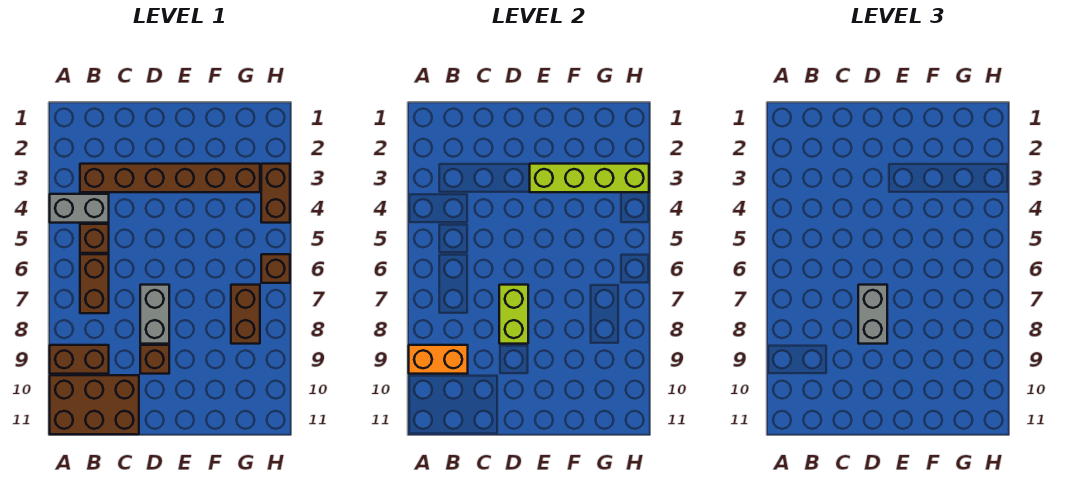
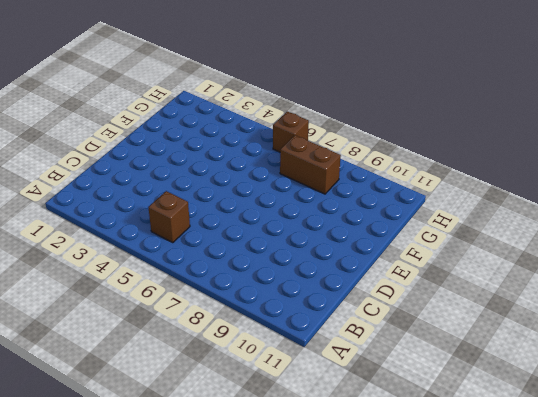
none -> grey brick A4:B4 level 1
none -> brown brick A9:B9 level 1
none -> brown brick A10:C11 level 1

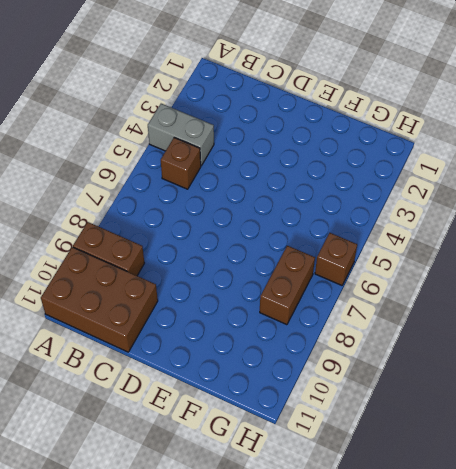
none -> brown brick B3:G3 level 1
none -> brown brick B6:B7 level 1
none -> grey brick D7:D8 level 1

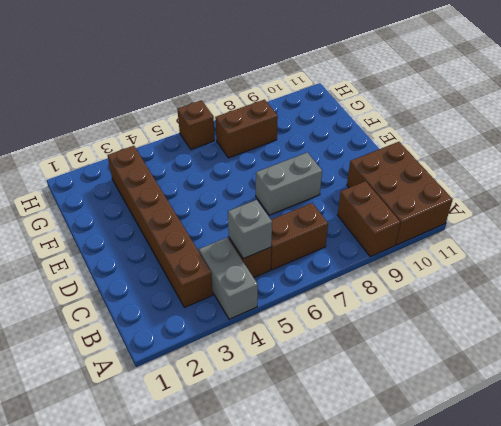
grey brick B5 level 2 -> none
none -> brown brick D9 level 1
none -> brown brick H3:H4 level 1
none -> orange brick A9:B9 level 2

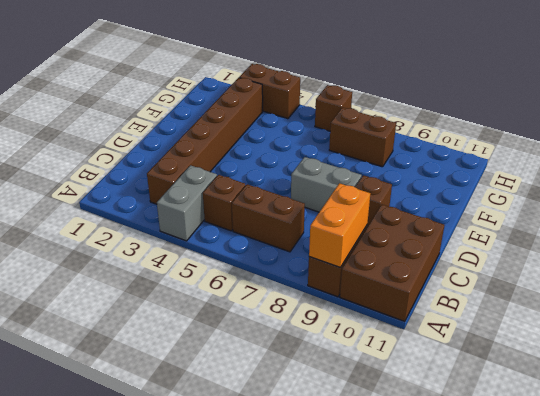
none -> lime brick D7:D8 level 2
none -> lime brick E3:H3 level 2
none -> grey brick D7:D8 level 3

